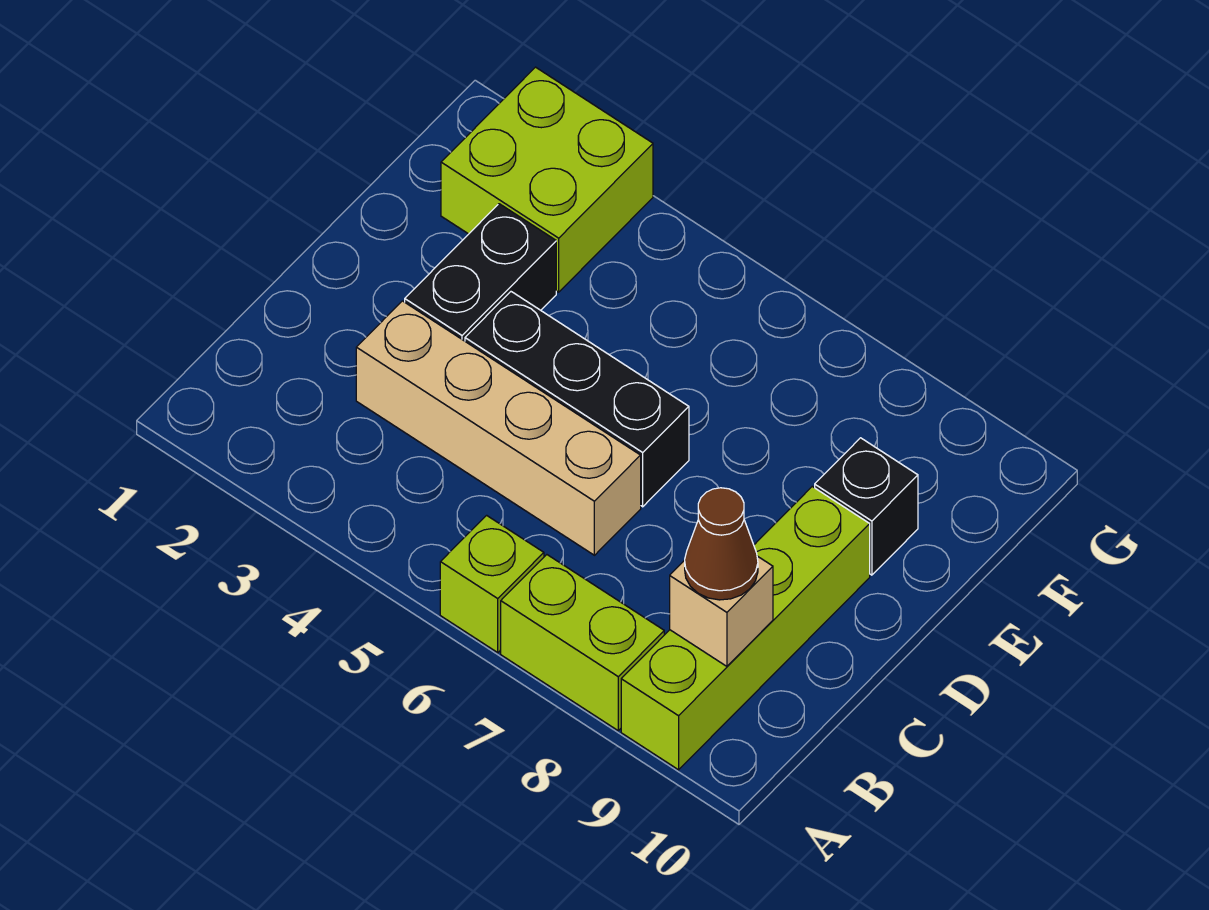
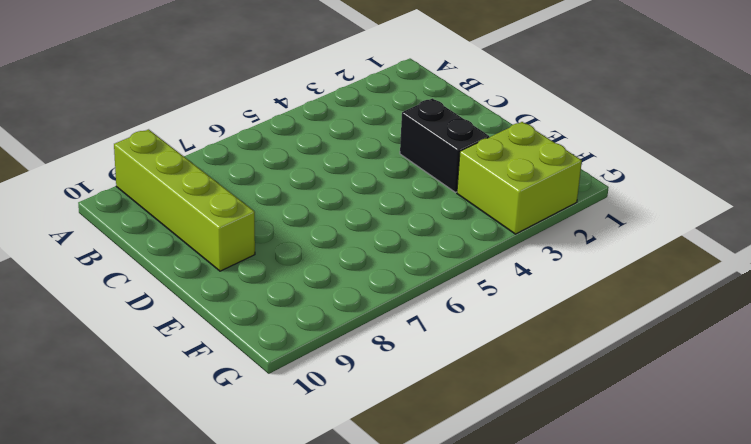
none -> lime brick A6 level 1
none -> lime brick A7:A8 level 1

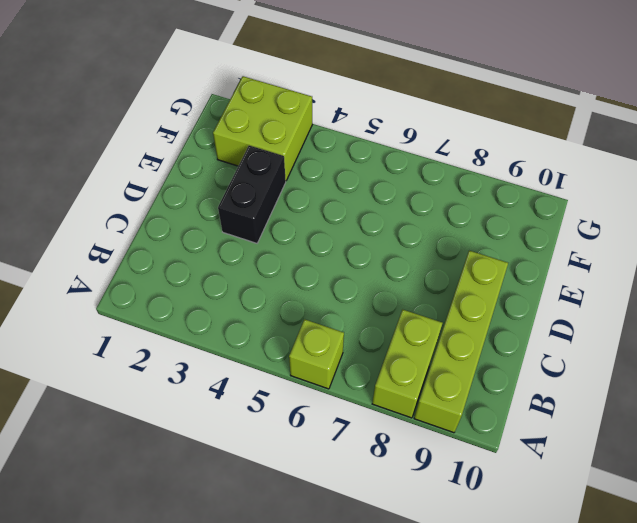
lime brick A8:B8 level 1 -> lime brick A7:A8 level 1
none -> tan brick C3:C6 level 1
none -> black brick D4:D6 level 1

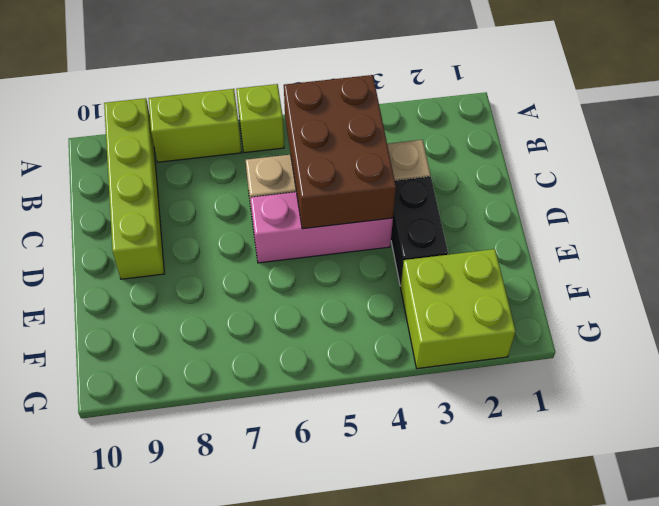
brown brick B4:D5 level 2 -> none
pink brick D4:D6 level 1 -> black brick D4:D6 level 1
none -> black brick E9 level 1
none -> tan brick B9 level 2

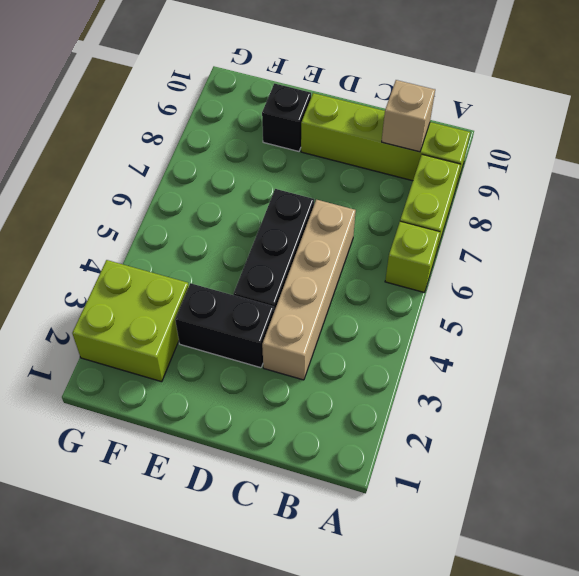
none -> brown cone B9 level 3

